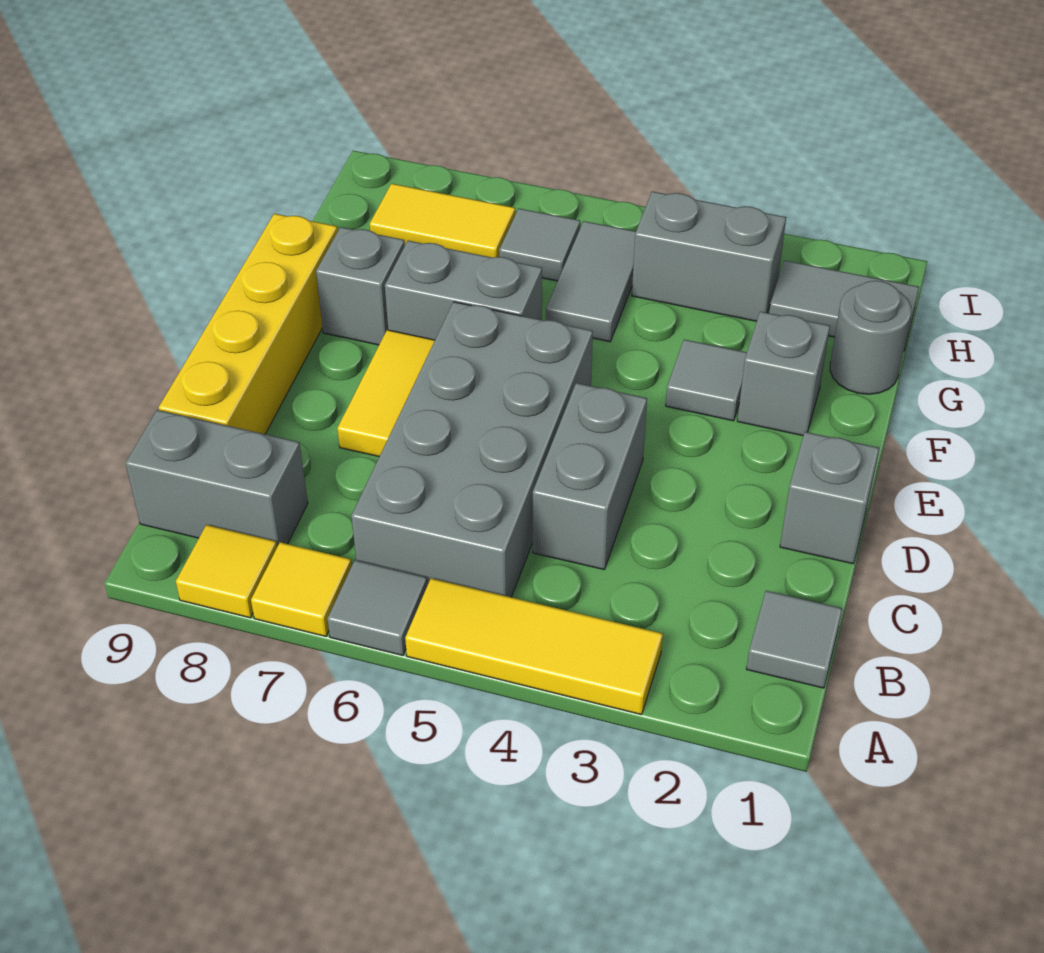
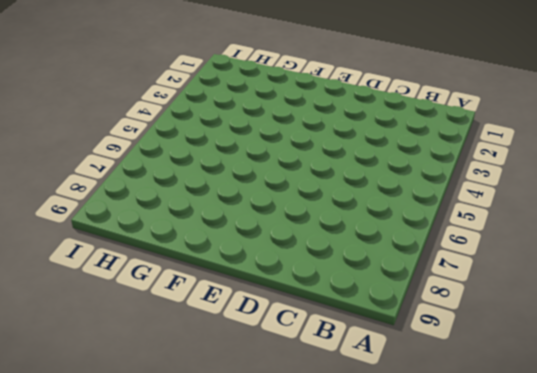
none -> yellow tile A3:A5 level 1
none -> grey tile A6 level 1
none -> yellow tile A7 level 1

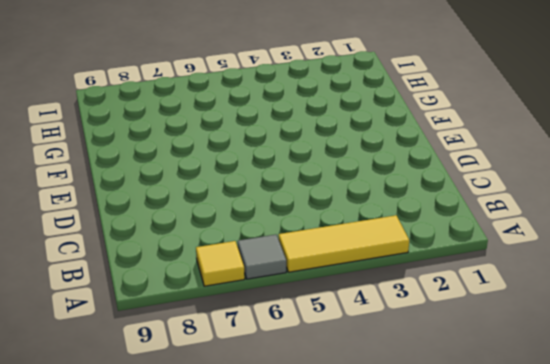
none -> yellow tile A8 level 1
none -> grey tile B1 level 1
none -> grey brick B5:E6 level 1

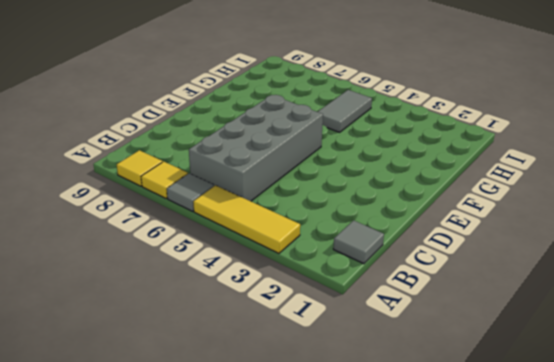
none -> grey brick B8:B9 level 1
none -> grey brick C4:D4 level 1
none -> yellow brick C9:F9 level 1

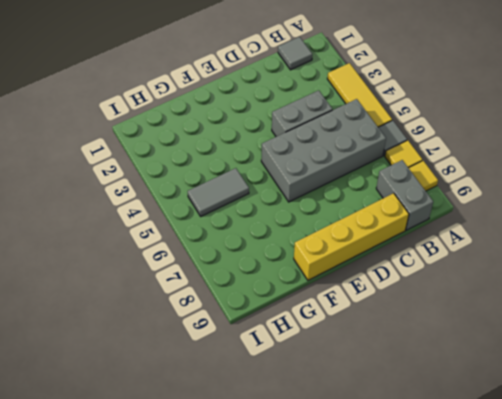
none -> grey brick D1 level 1
none -> yellow tile D7:E7 level 1
none -> grey brick F2 level 1

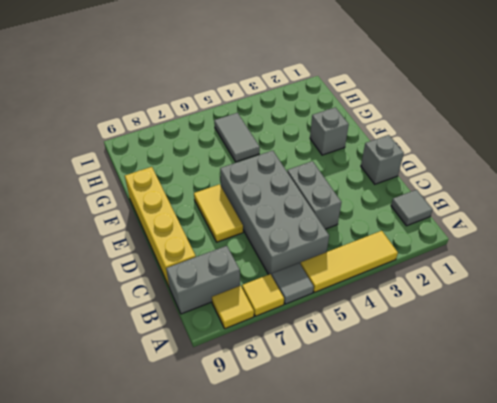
none -> grey tile F3 level 1
none -> grey brick F6:F7 level 1
none -> grey brick F8 level 1

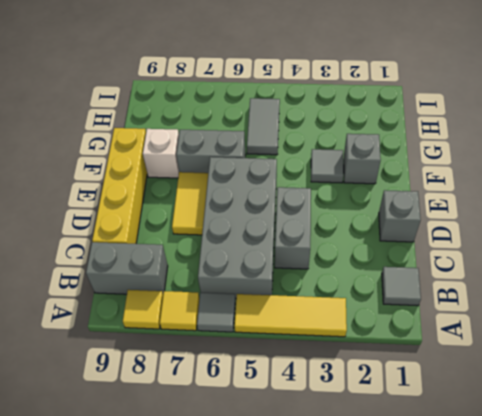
white brick F8 level 1 -> grey brick F8 level 1
none -> grey round brick G1 level 1
none -> grey tile H1:H2 level 1
none -> grey brick H3:H4 level 1

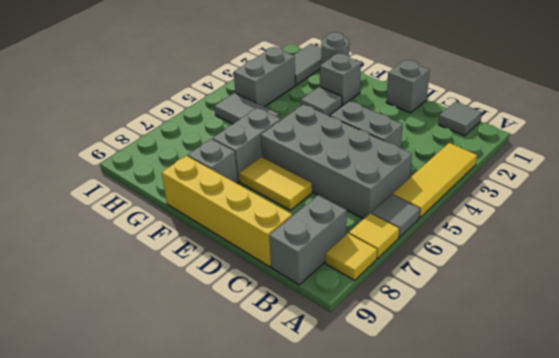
none -> grey tile H6 level 1
none -> yellow tile H7:H8 level 1

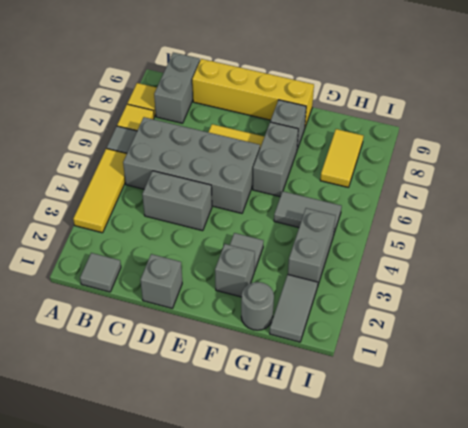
none -> grey tile H6 level 1

